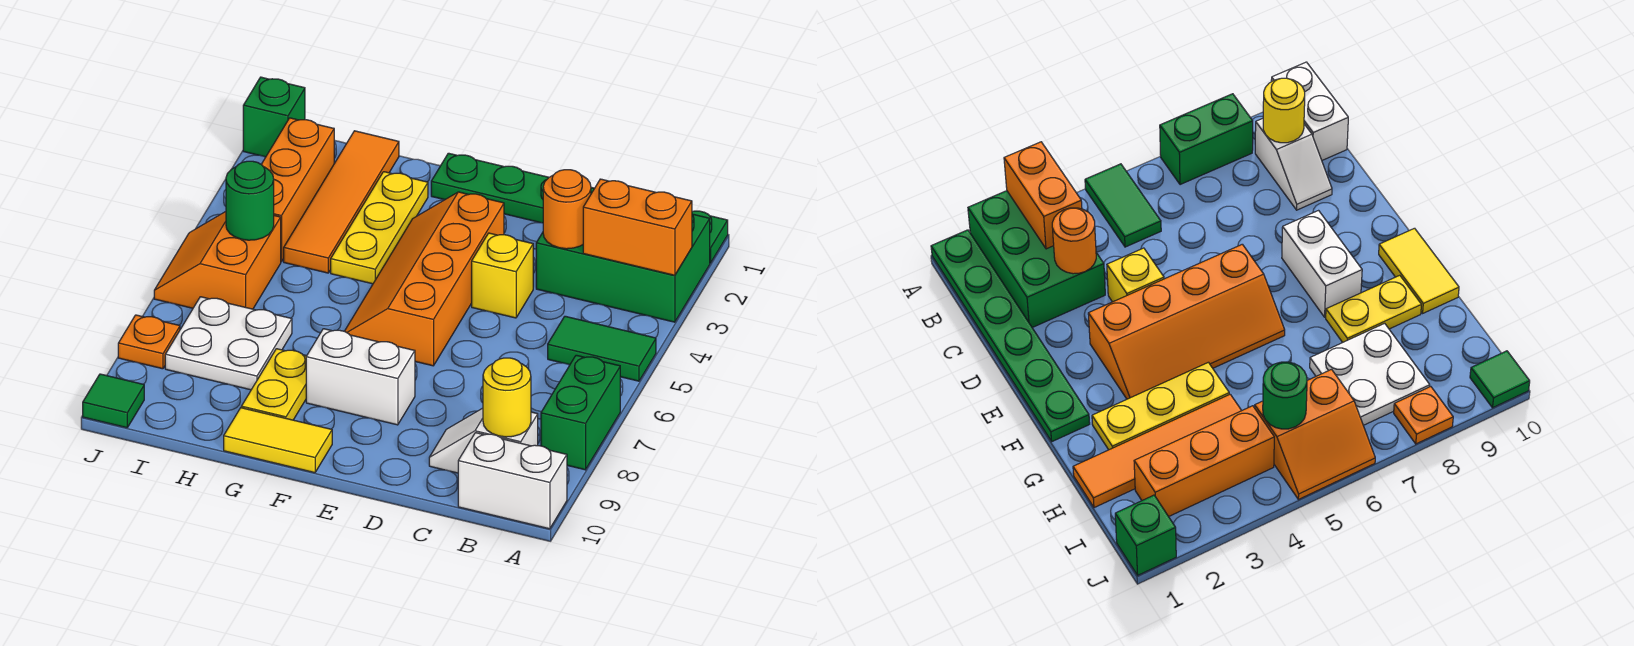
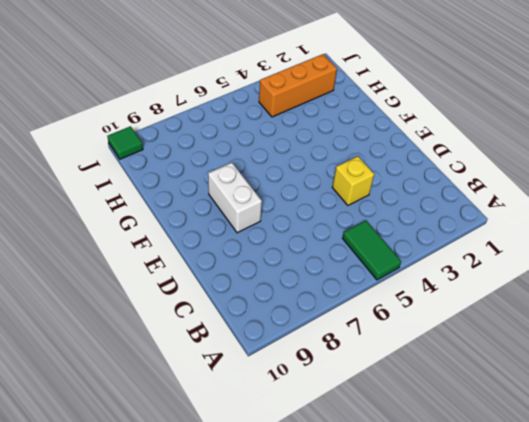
none -> green plate A1:F1 level 1
none -> green brick A2:C3 level 1
none -> green brick A7:A8 level 1

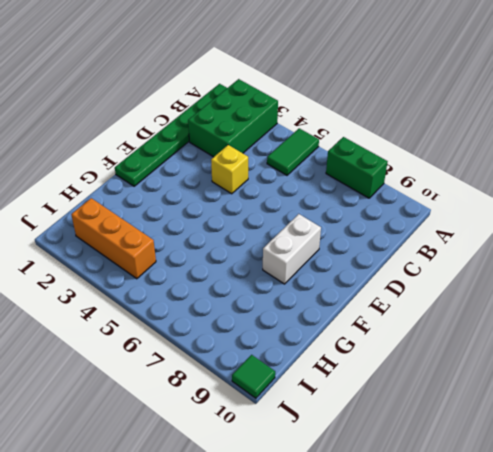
none -> white brick A10:B10 level 1
none -> white slope B9:C9 level 1 top B
none -> orange slope E3:F6 level 1 top E

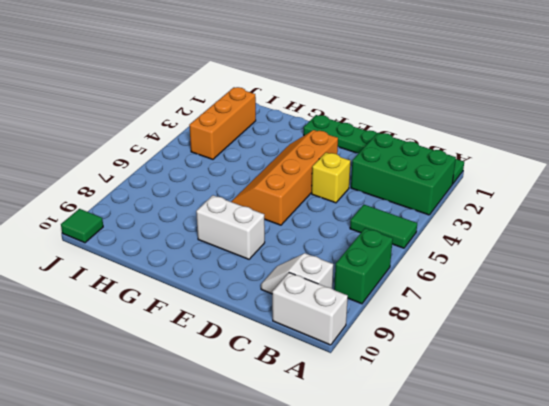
none -> yellow tile F10:G10 level 1
none -> yellow plate G2:G4 level 1
none -> yellow plate G8:G9 level 1

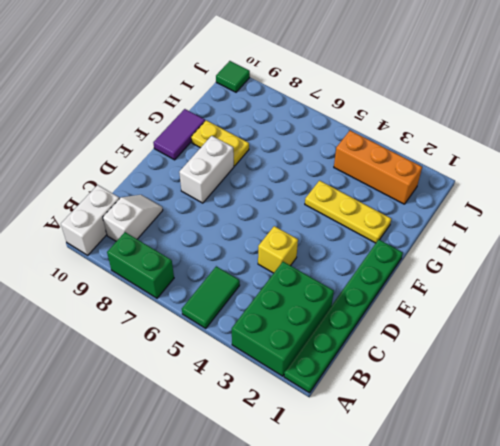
purple tile F10:G10 level 1 -> yellow tile F10:G10 level 1
none -> orange slope E3:F6 level 1 top E
none -> orange tile H1:H4 level 1
none -> white plate H7:I8 level 1

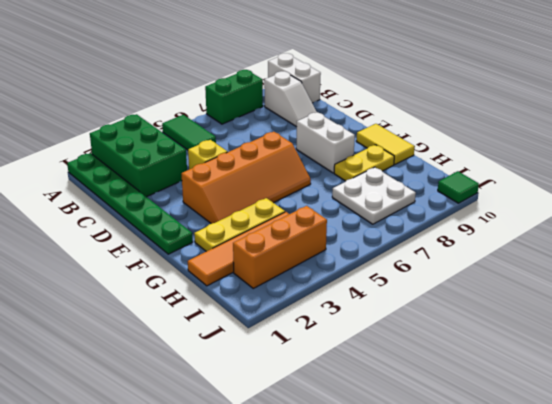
none -> orange slope I5:J6 level 1 top I
none -> green brick J1 level 1
none -> orange plate J8 level 1

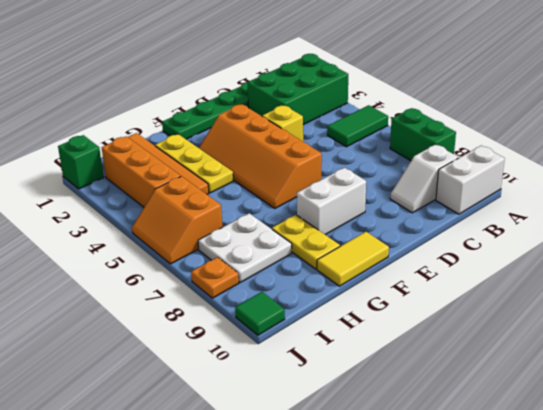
none -> orange brick A3:B3 level 2
none -> yellow round brick B9 level 2
none -> orange round brick C3 level 2

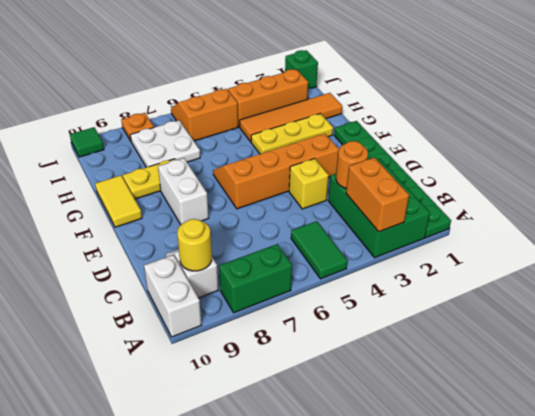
none -> green round brick I5 level 2

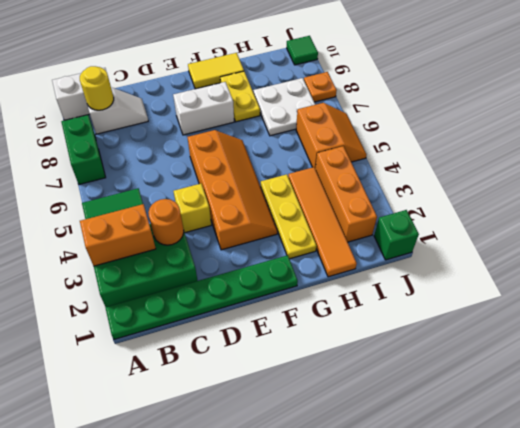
none -> green round brick I5 level 2

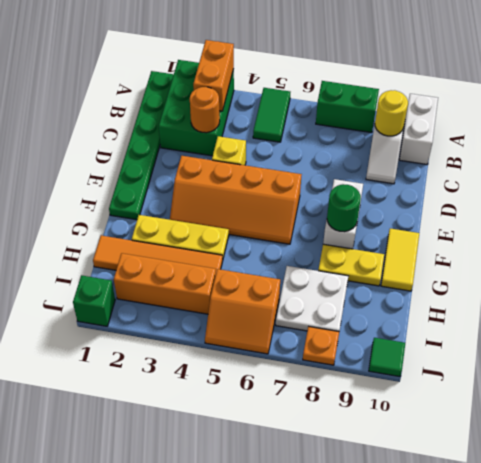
green round brick F8 level 2 -> green round brick I5 level 2

